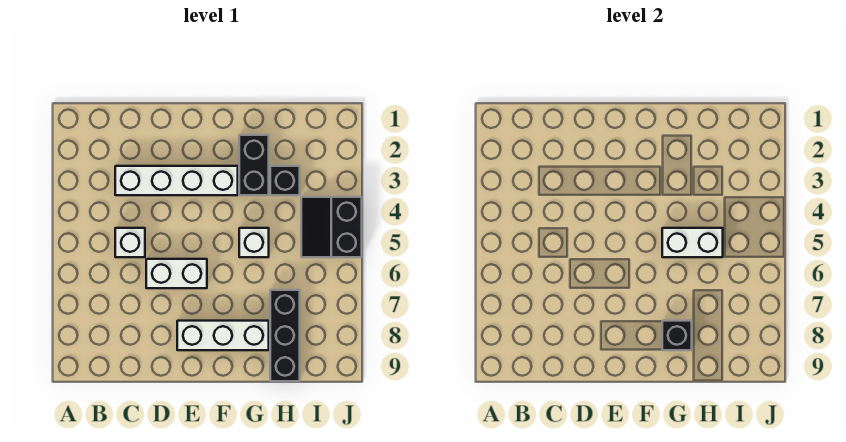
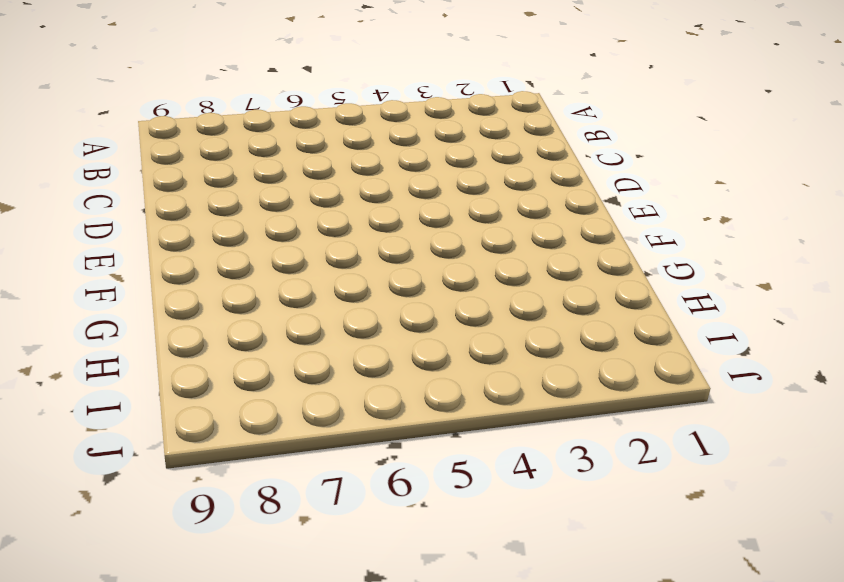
none -> white brick C3:F3 level 1
none -> white brick C5 level 1

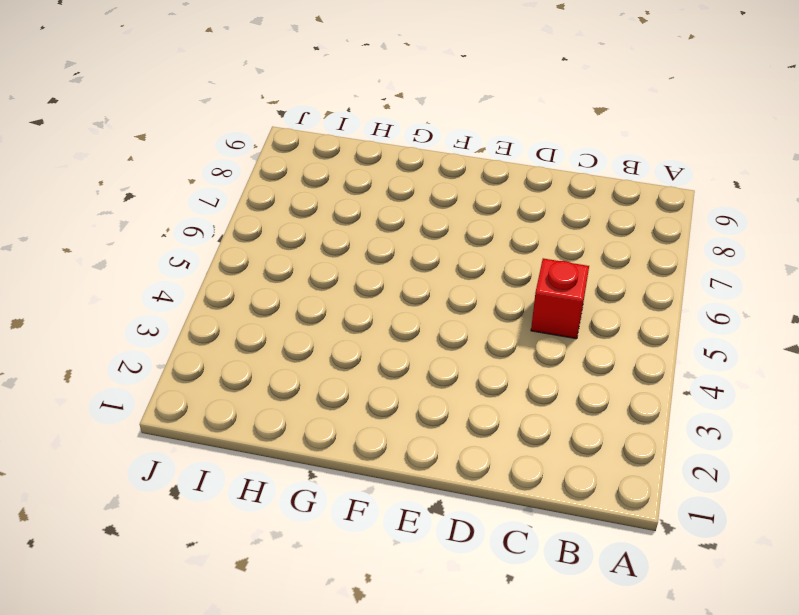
red brick C5 level 1 -> white brick C5 level 1
none -> white brick C3:F3 level 1
none -> white brick D6:E6 level 1

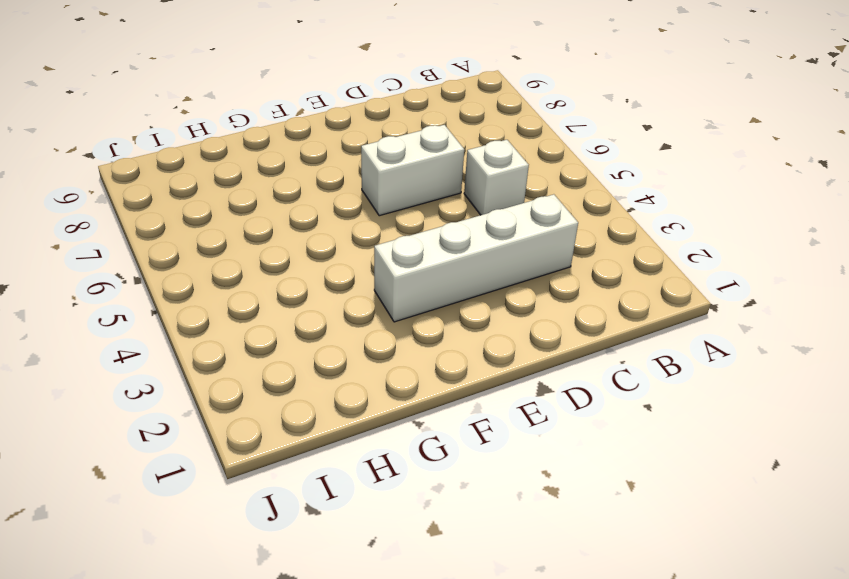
none -> white brick E8:G8 level 1
none -> black brick G2:G3 level 1

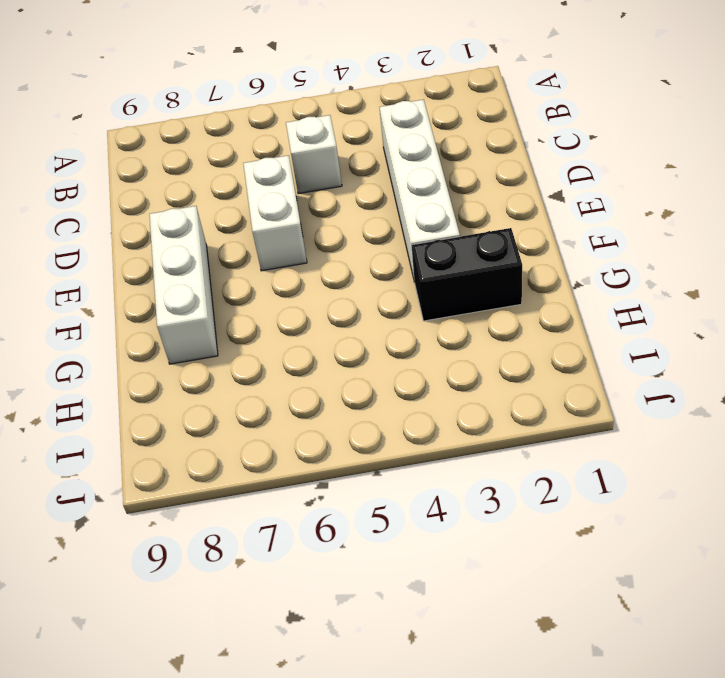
none -> white brick G5 level 1
none -> black brick H3 level 1

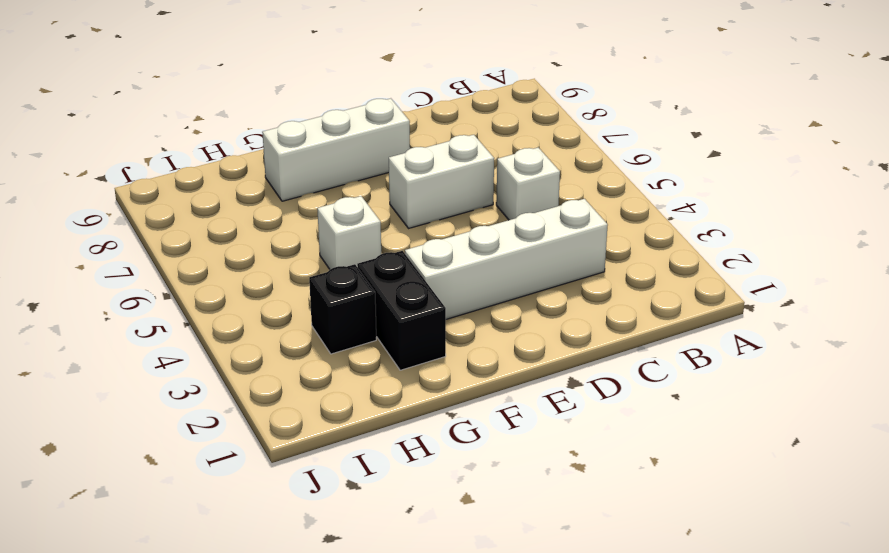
none -> black brick H7:H9 level 1
none -> black slope I4:J5 level 1 top J

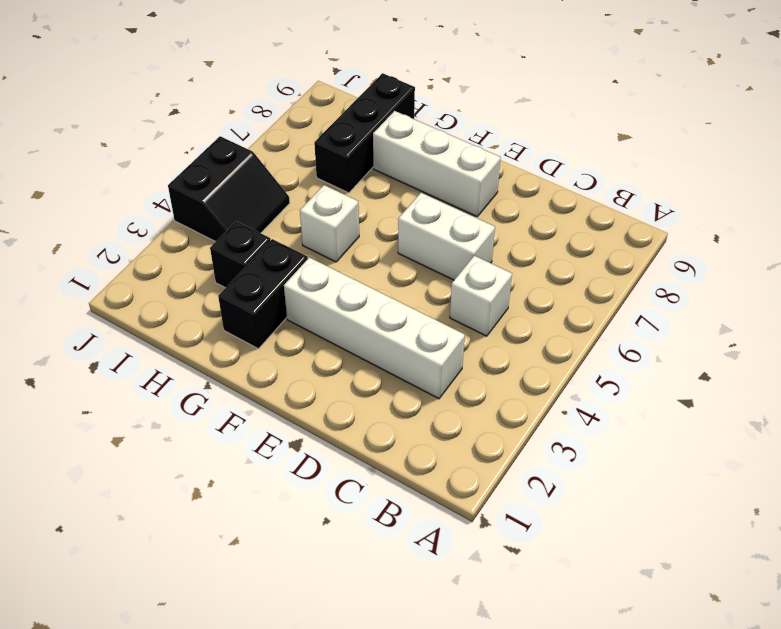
none -> white brick G5:H5 level 2
none -> black brick G8 level 2

